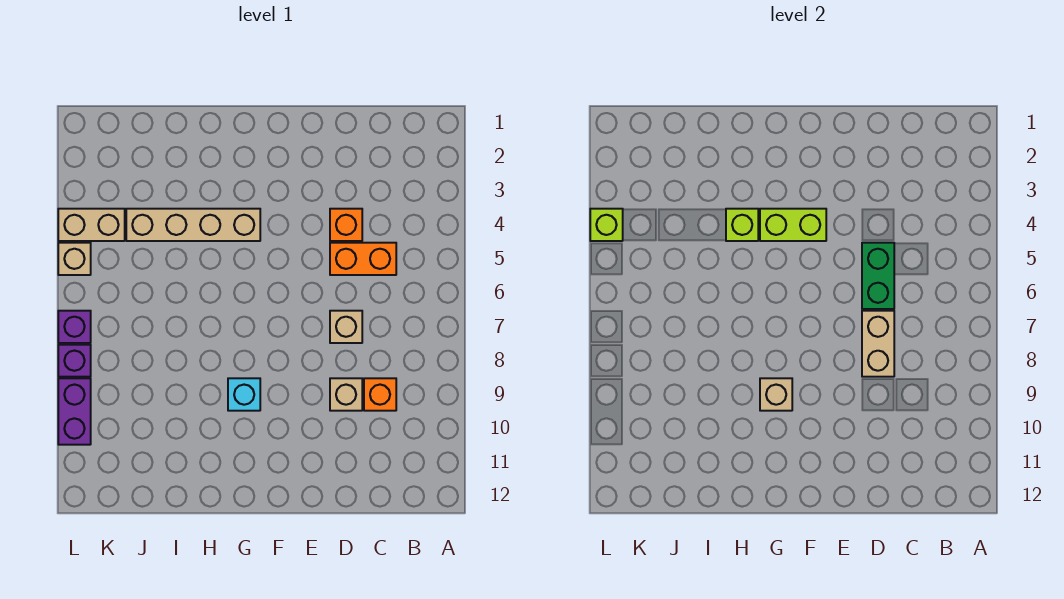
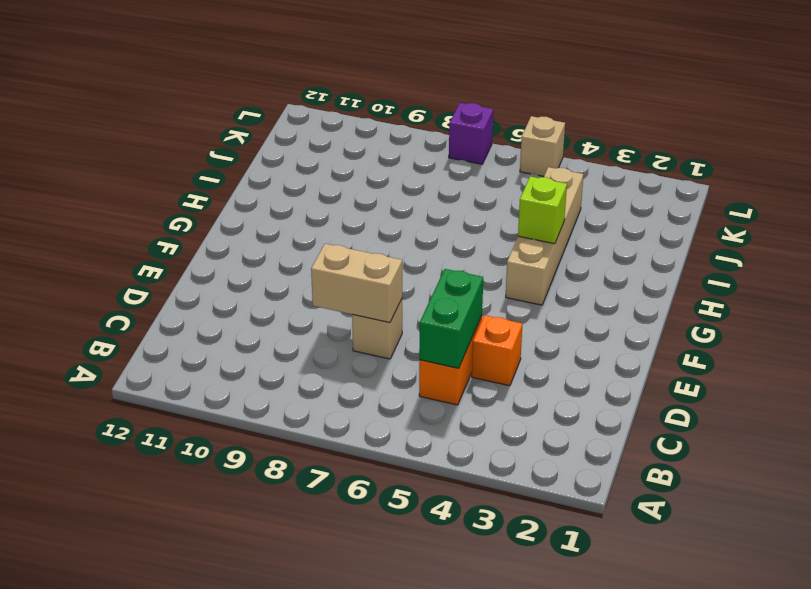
green brick C5:D5 level 2 -> green brick D5:D6 level 2
none -> orange brick C9 level 1
none -> tan brick D9 level 1
none -> cyan brick G9 level 1

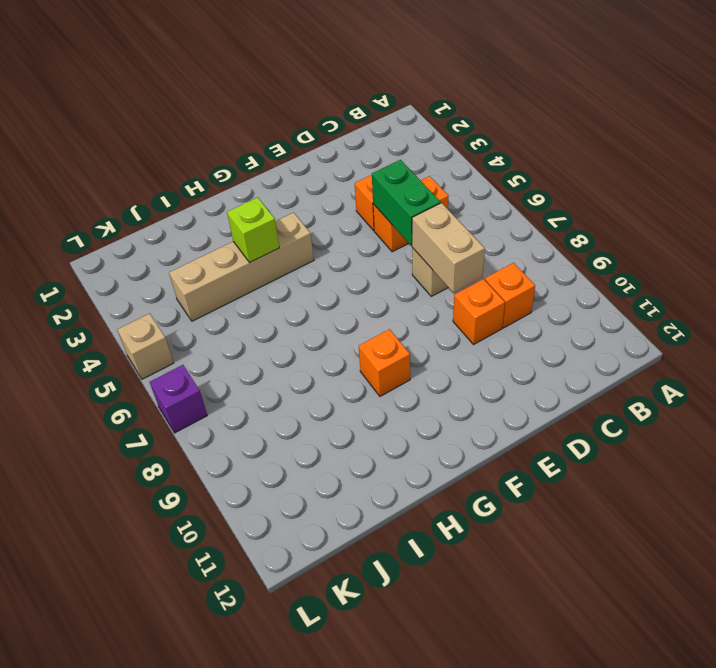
orange brick D9 level 1 -> tan brick D9 level 1
orange brick G9 level 1 -> cyan brick G9 level 1
none -> tan brick K4:L4 level 1
none -> purple brick L8 level 1
none -> purple brick L9:L10 level 1

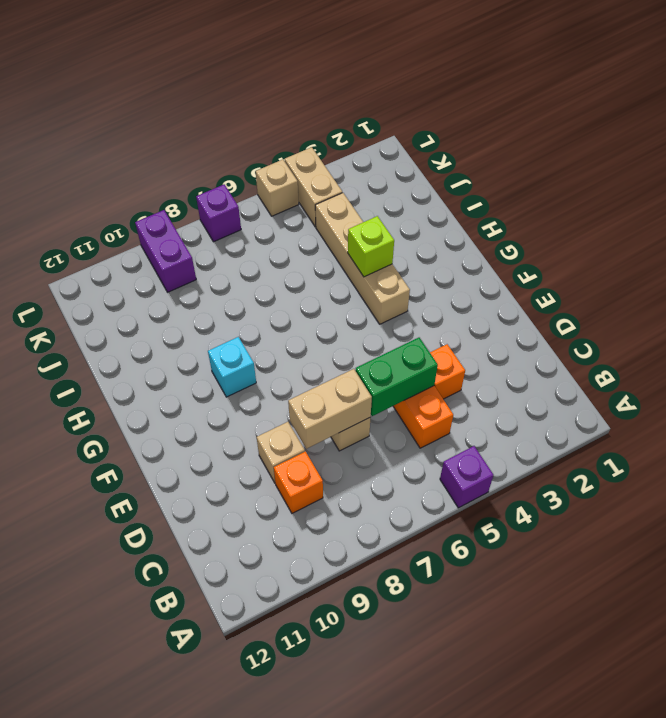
purple brick A5 level 1 -> purple brick L8 level 1
purple brick K9:L9 level 1 -> purple brick L9:L10 level 1
none -> lime brick F4:G4 level 2
none -> tan brick G9 level 2
none -> lime brick L4 level 2

